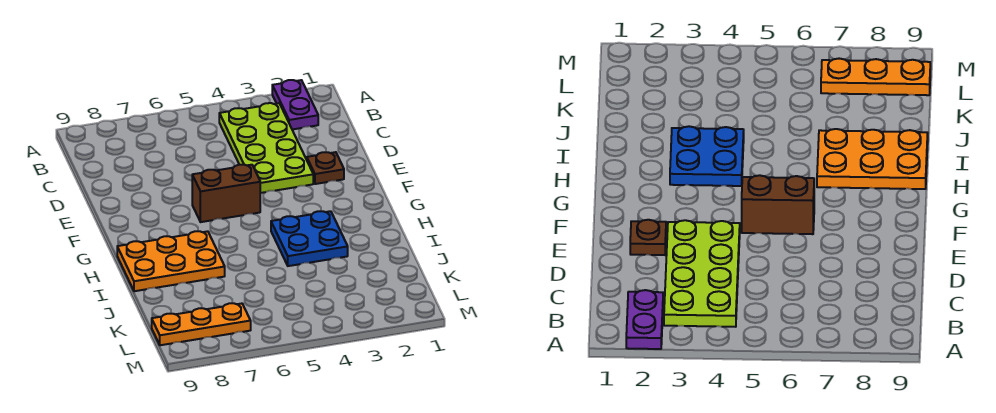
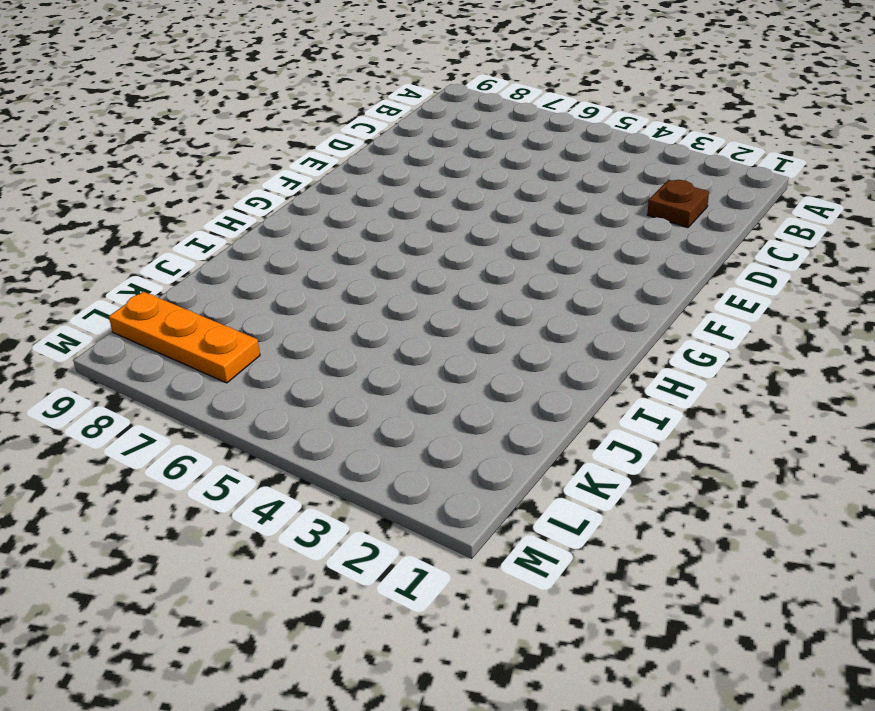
brown plate C2 level 1 -> brown plate E2 level 1
none -> purple plate A2:B2 level 1
none -> lime plate B3:E4 level 1

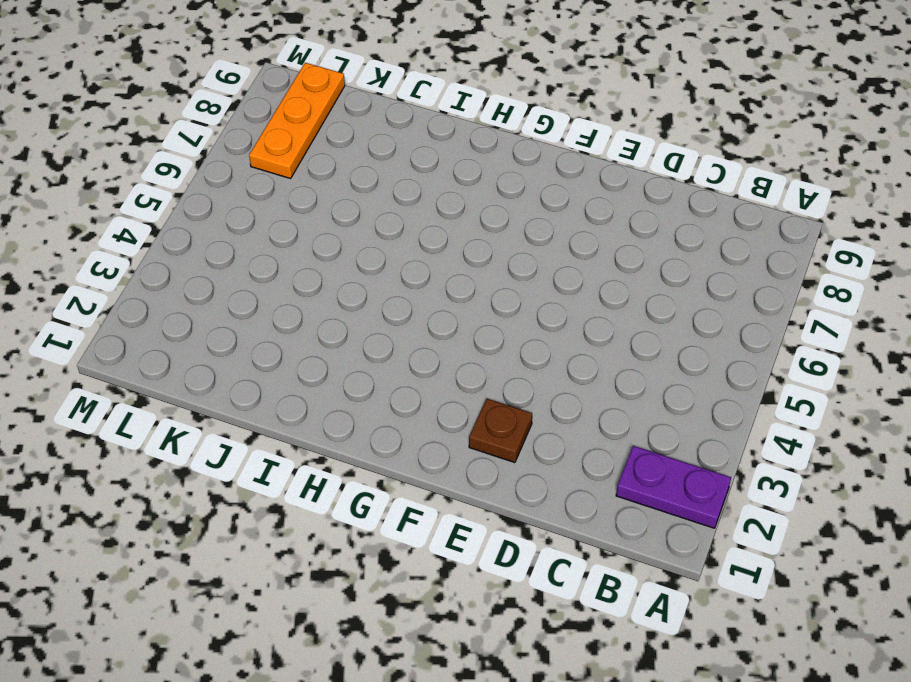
none -> lime plate B3:E4 level 1
none -> brown brick F5:F6 level 1

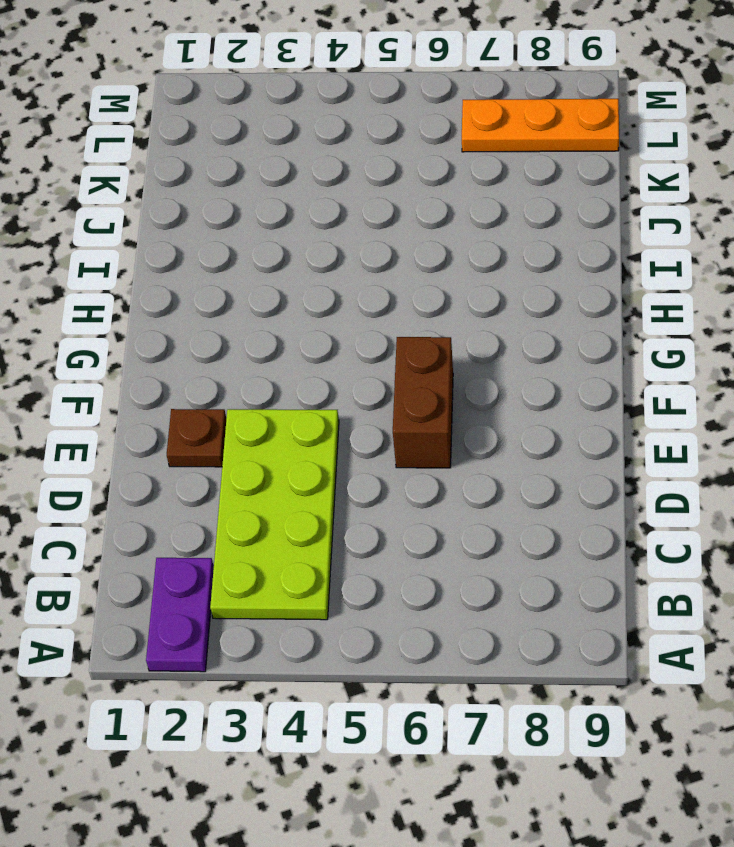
brown brick E6:F6 level 1 -> brown brick F5:F6 level 1
none -> blue plate H3:I4 level 1
none -> orange plate H7:I9 level 1

